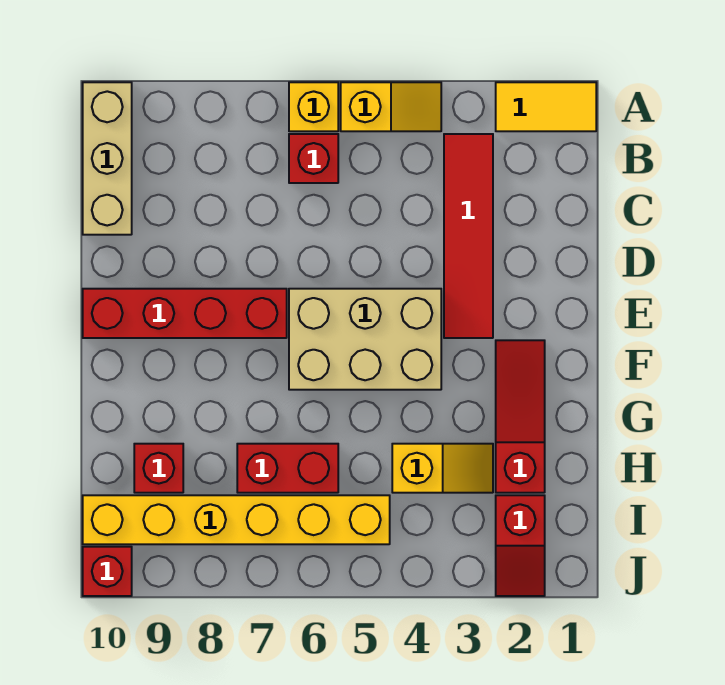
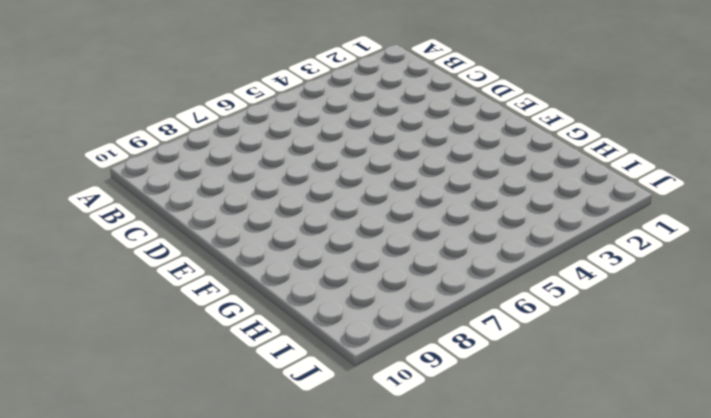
none -> yellow tile A1:A2 level 1
none -> yellow slope A4:A5 level 1 top 5
none -> yellow brick A6 level 1

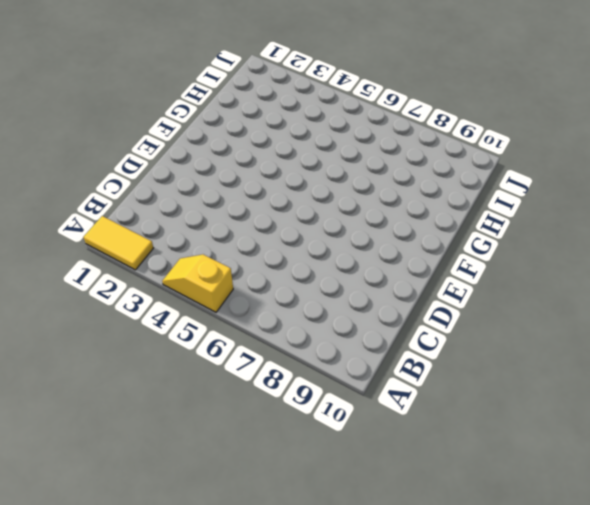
none -> yellow brick A6 level 1
none -> tan brick A10:C10 level 1
none -> red tile B3:E3 level 1

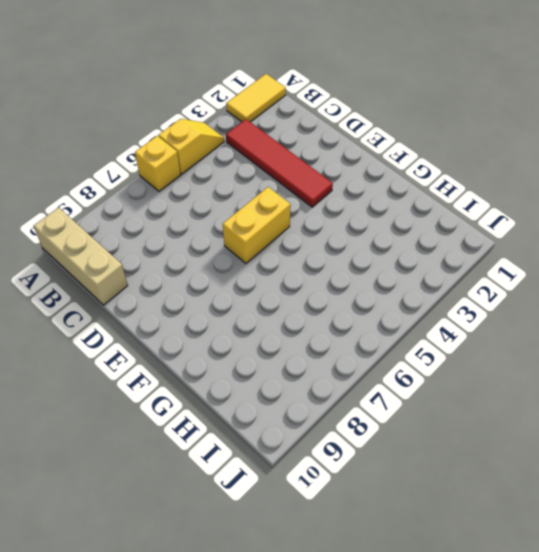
yellow brick E5:E6 level 1 -> tan brick E4:F6 level 1
none -> red brick B6 level 1
none -> red brick E7:E10 level 1
none -> red slope F2:H2 level 1 top H

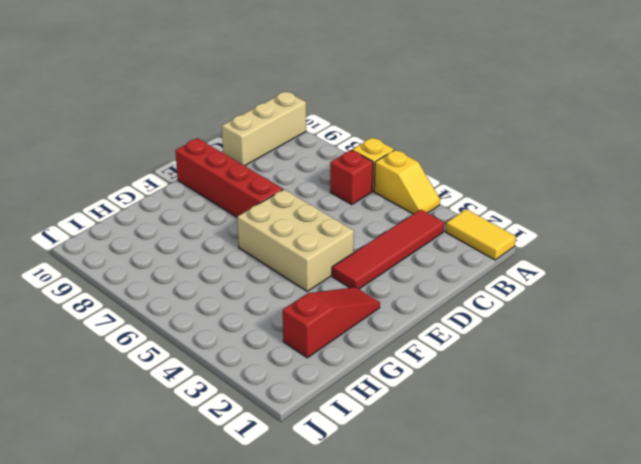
none -> yellow slope H3:H4 level 1 top 4
none -> red brick H6:H7 level 1
none -> red brick H9 level 1

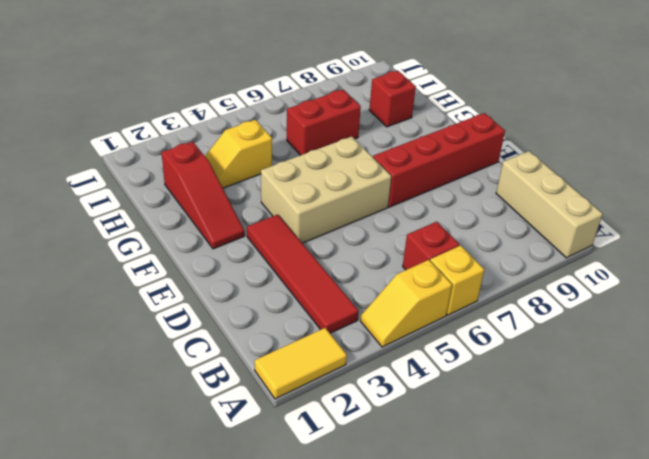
none -> red slope I2:J2 level 1 top I
none -> yellow brick I5:I10 level 1
none -> red brick J10 level 1

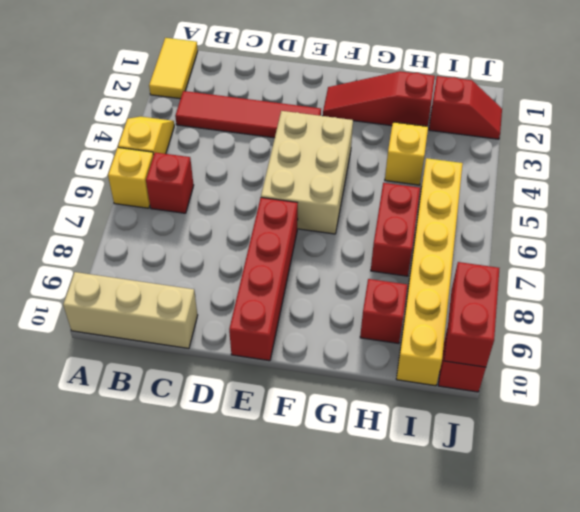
red brick J9:J10 level 2 -> none

